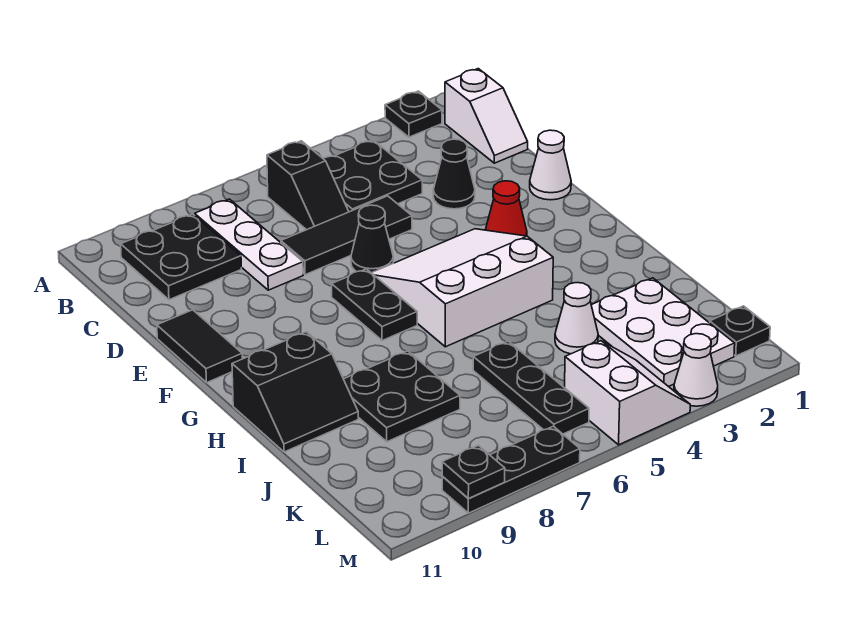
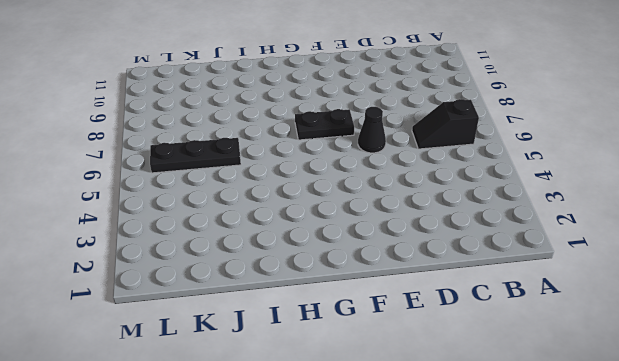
none -> black plate A2 level 1
none -> white slope B1:C1 level 1 top B
none -> black plate B4:C5 level 1

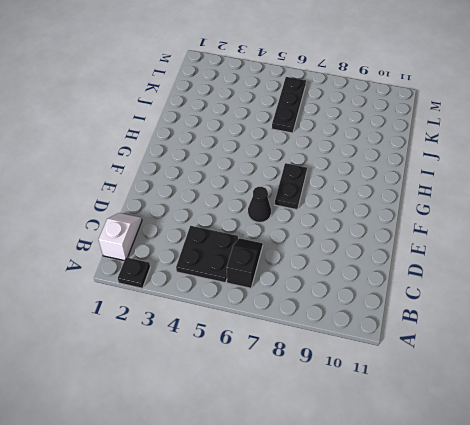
none -> white plate B8:D8 level 1
none -> black plate B9:C10 level 1
none -> black cone D3 level 1

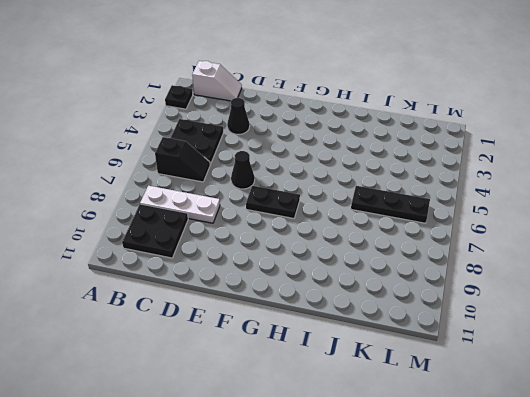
none -> black tile D5:D7 level 1
none -> white cone E1 level 1
none -> black tile E11:F11 level 1

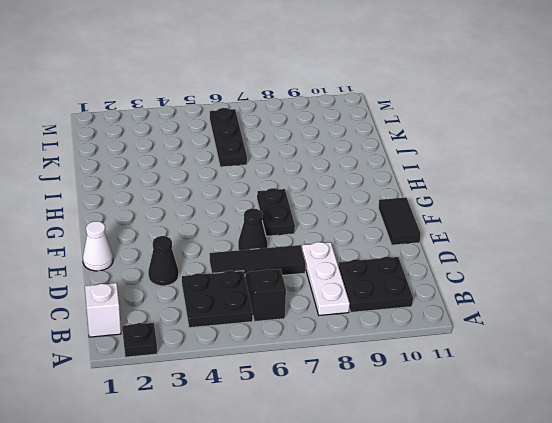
none -> red cone F3 level 1
none -> white slope F4:H6 level 1 top H
none -> black slope H10:I11 level 1 top H

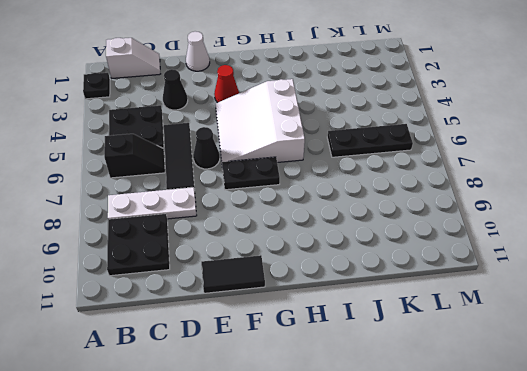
none -> black slope H10:I11 level 1 top H
none -> black plate I8:J9 level 1
none -> white plate J2:L3 level 1

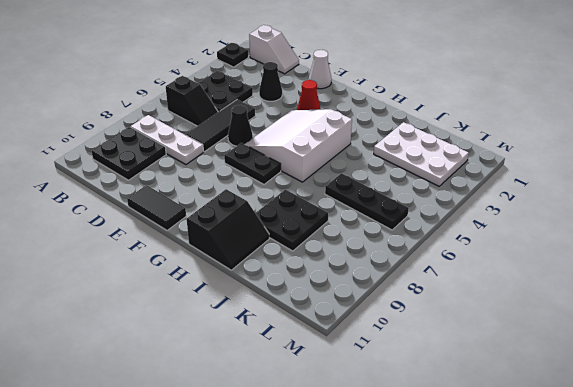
none -> white cone J4 level 1
none -> black plate L1 level 1
none -> white slope L4:M5 level 1 top 5

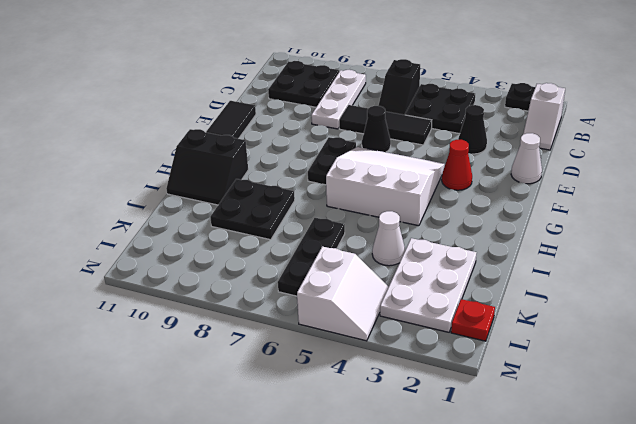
red plate L1 level 1 -> black plate L1 level 1
none -> white cone M3 level 1
none -> black plate M7:M9 level 1
none -> black plate M9 level 2

